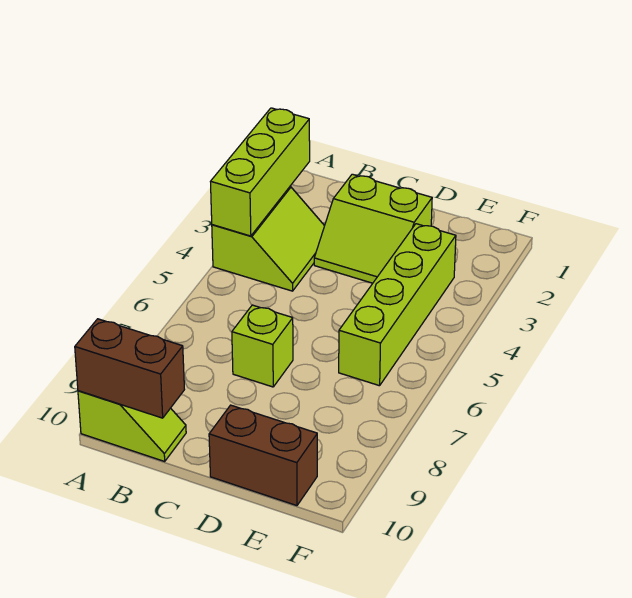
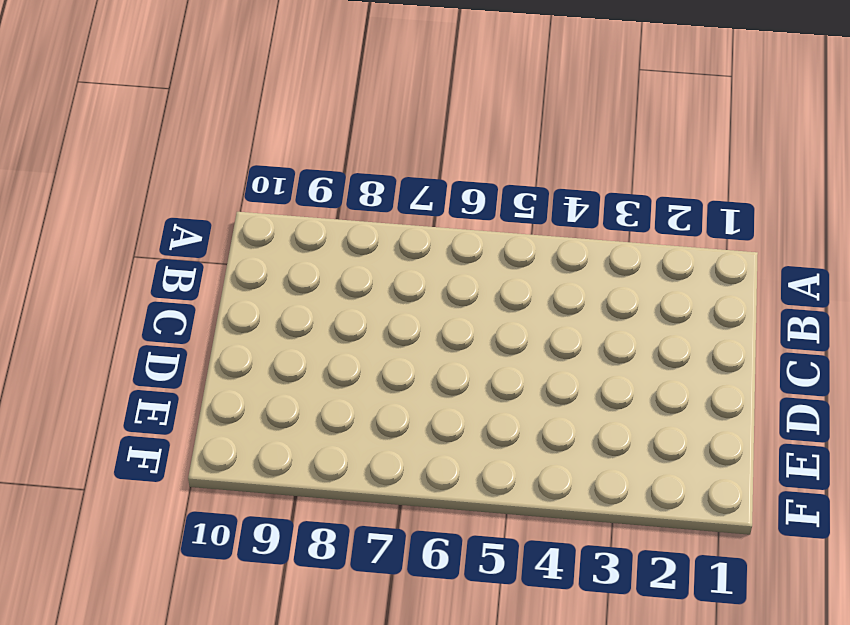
none -> lime slope A3:B4 level 1 top A
none -> lime slope A10:B10 level 1 top A

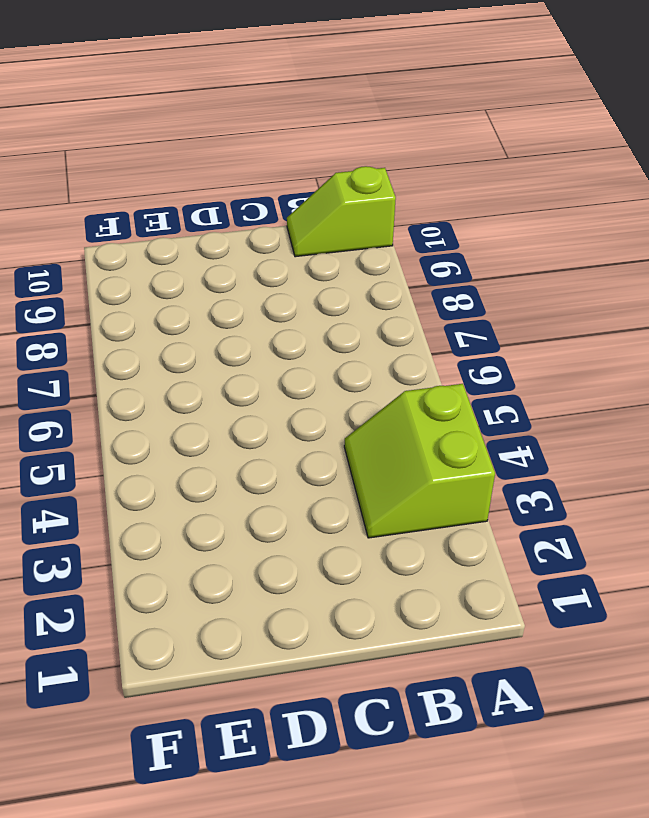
none -> lime slope C2:D3 level 1 top 2
none -> lime brick C7 level 1

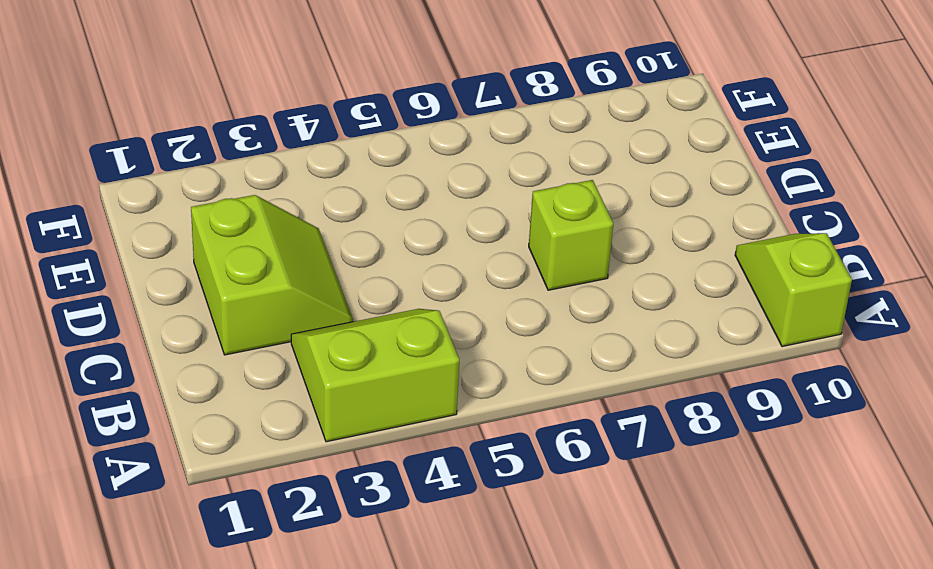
none -> brown brick D10:E10 level 1
none -> lime brick E3:E6 level 1

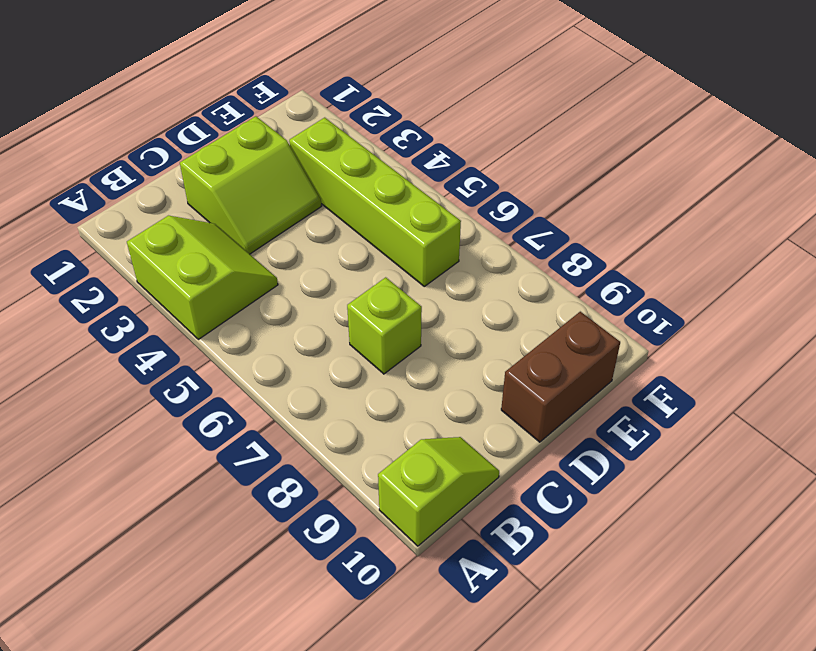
none -> lime brick A2:A4 level 2
none -> brown brick A10:B10 level 2

